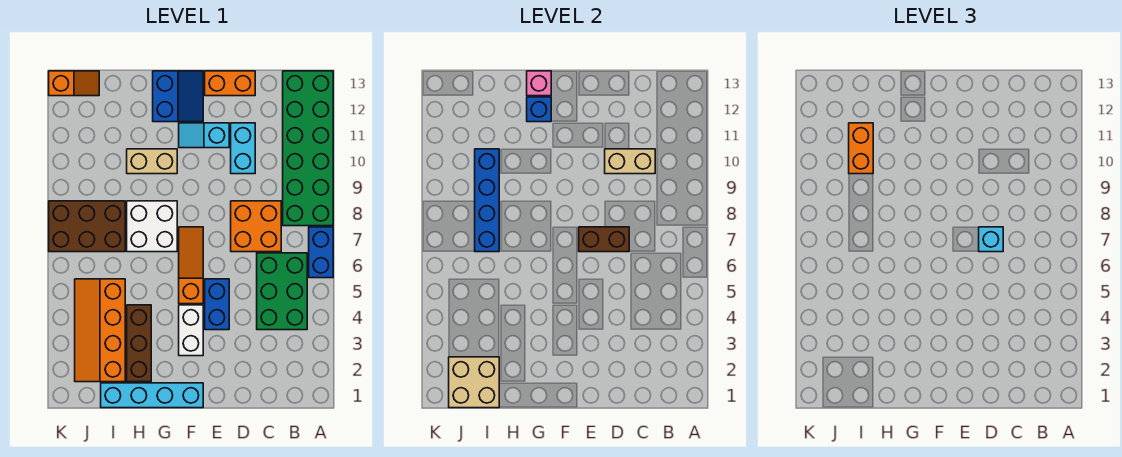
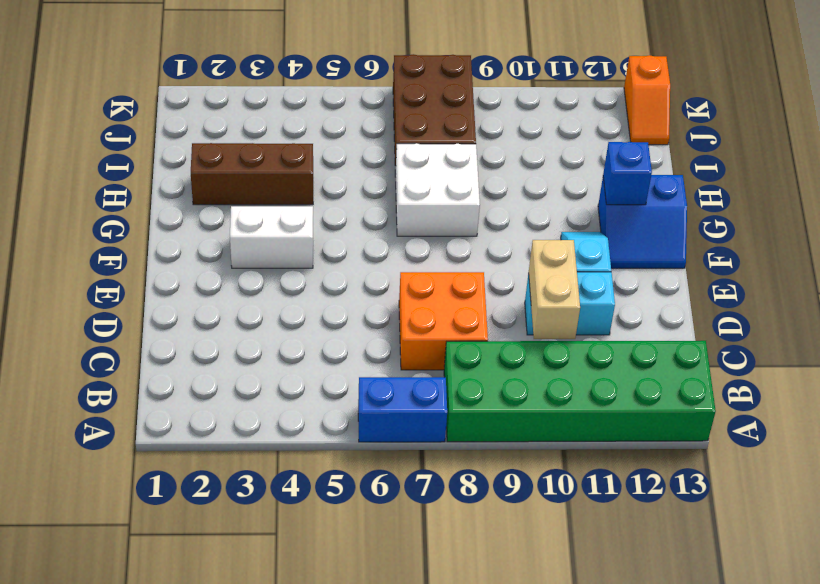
none -> green brick B4:C6 level 1
none -> orange brick D13:E13 level 1
none -> blue brick E4:E5 level 1

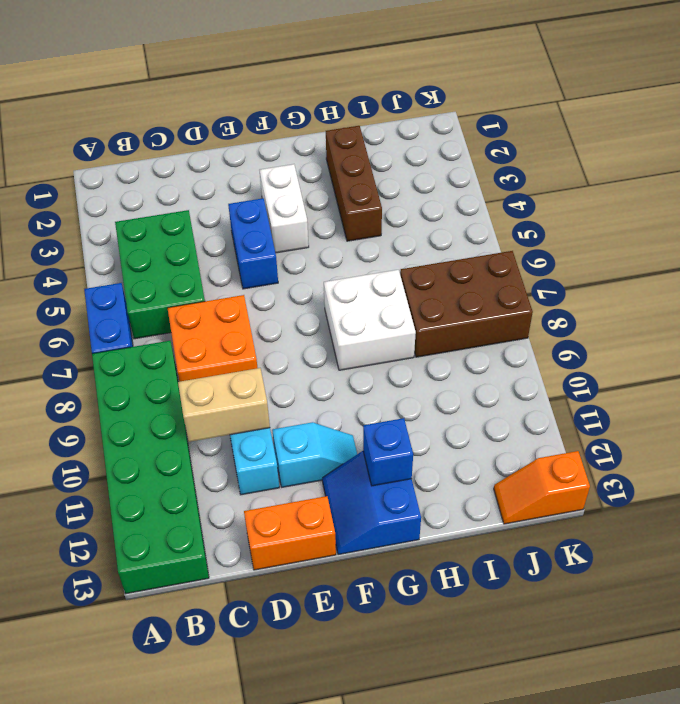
none -> cyan brick F1:I1 level 1
none -> orange slope F5:F7 level 1 top 5
none -> tan brick G10:H10 level 1

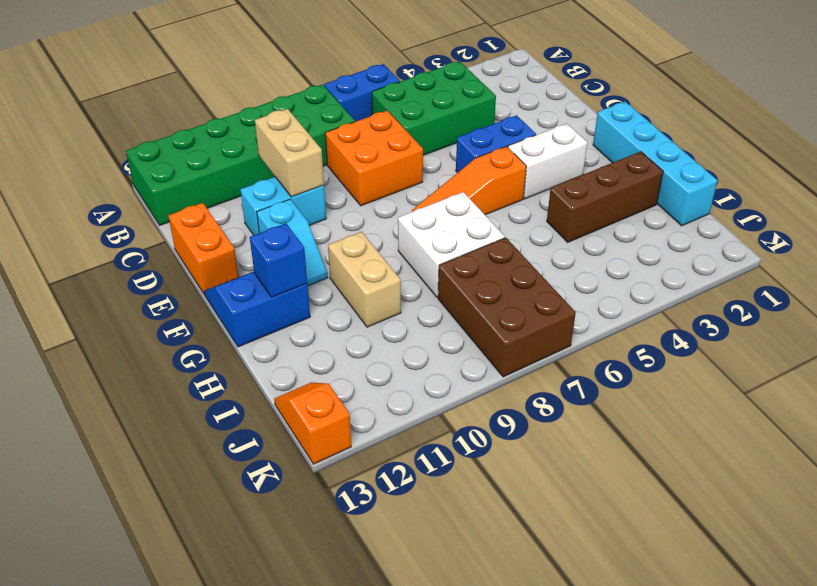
none -> orange slope I2:J5 level 1 top I
none -> brown brick D7:E7 level 2
none -> pink brick G13 level 2

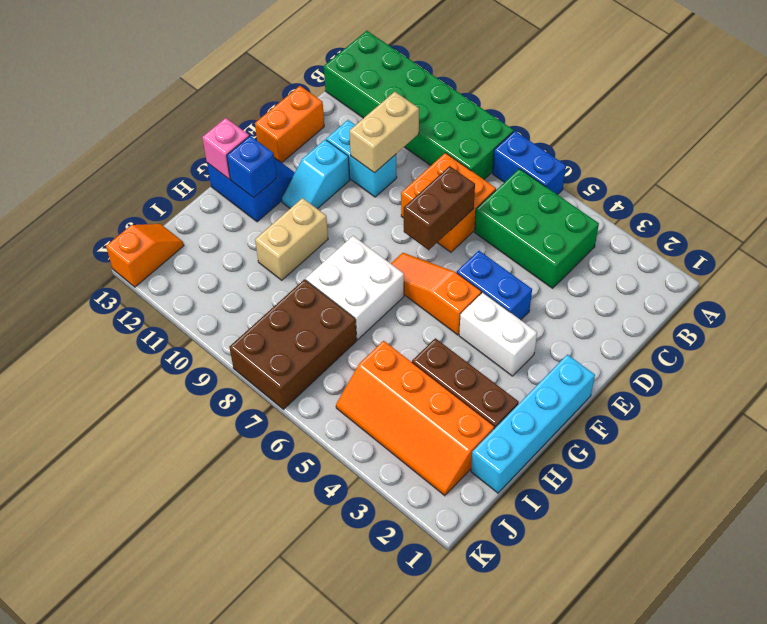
none -> tan brick I1:J2 level 2
none -> blue brick I7:I10 level 2
none -> cyan brick D7 level 3

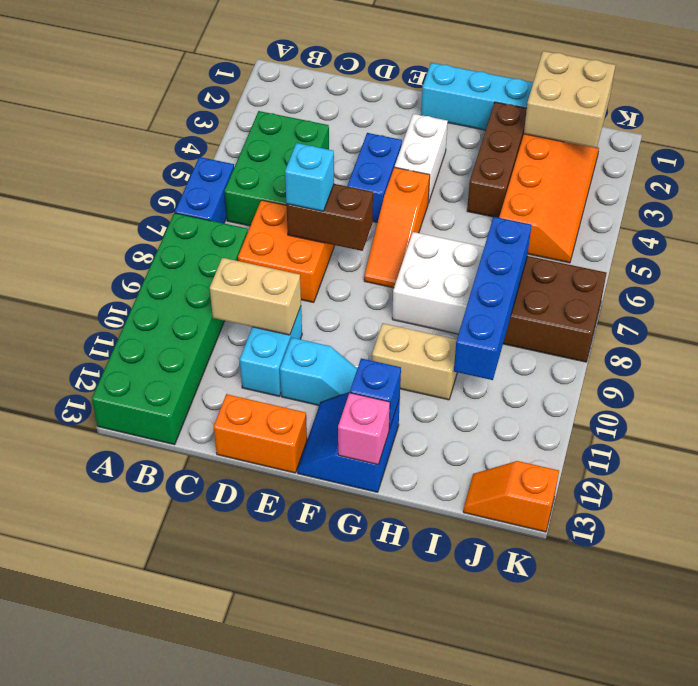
none -> orange brick I10:I11 level 3

